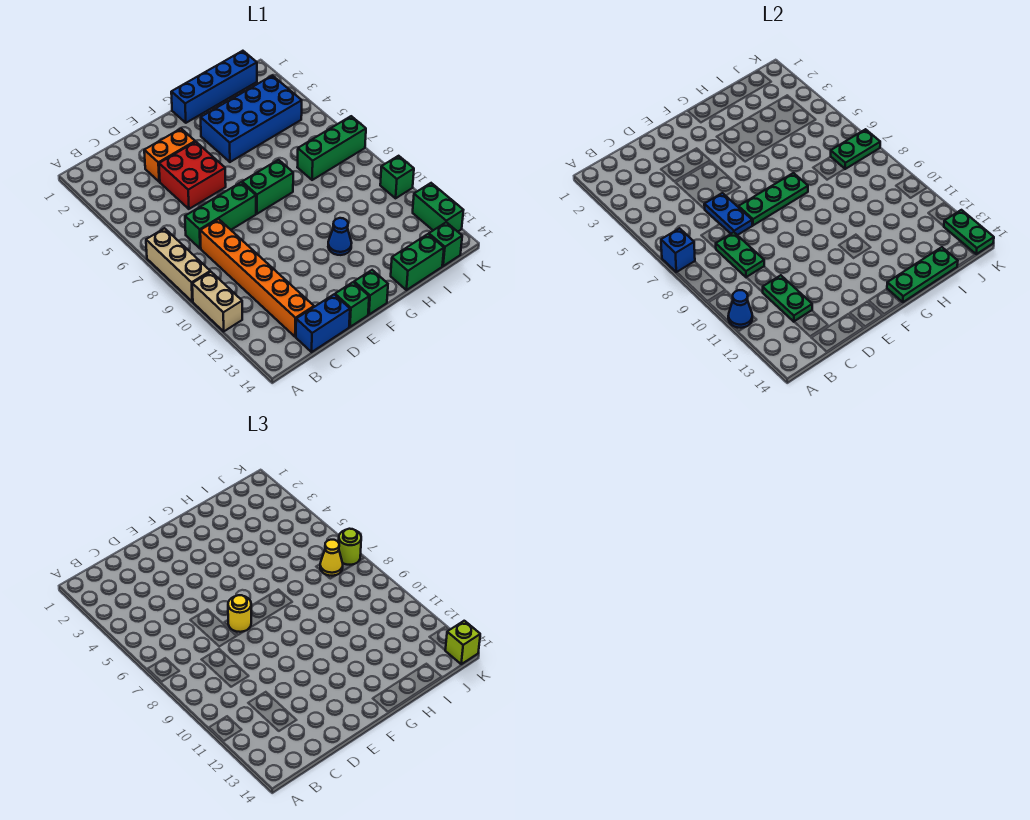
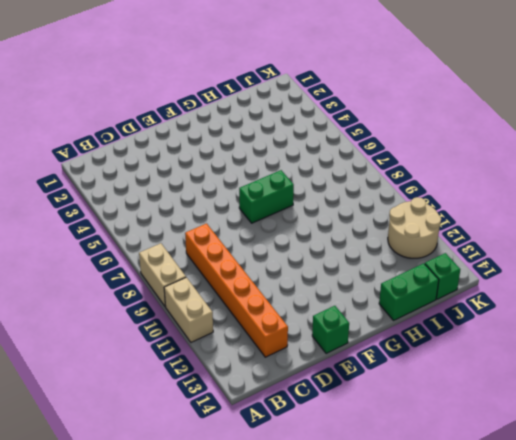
tan brick A8:A9 level 1 -> tan brick A7:A9 level 1
tan round brick J11:K12 level 1 -> green brick K12:K13 level 1
none -> green brick C7:E7 level 1
none -> blue brick C14:D14 level 1
none -> orange brick D3:E3 level 1
none -> red brick D4:E5 level 1

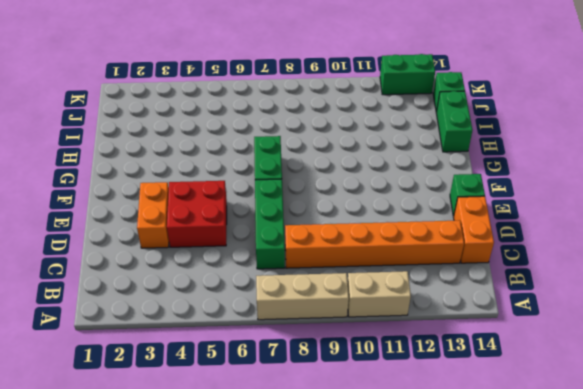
orange brick C14:D14 level 1 -> blue brick C14:D14 level 1
none -> green brick F14 level 1
none -> blue brick G1:J1 level 1
none -> blue brick G3:J4 level 1
none -> blue cone G11 level 1

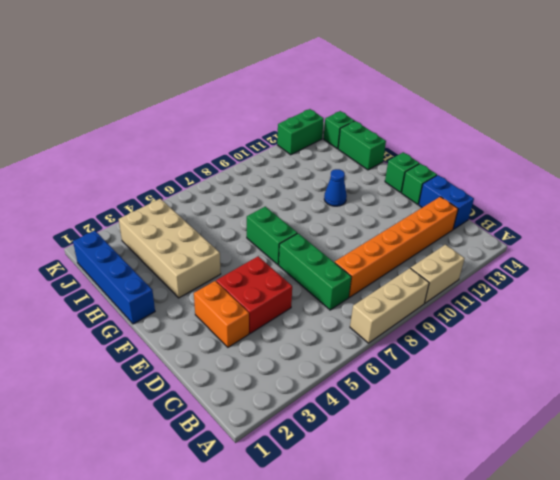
tan brick G3:J4 level 1 -> blue brick G3:J4 level 1
none -> green brick I7:K7 level 1
none -> green brick K10 level 1
none -> blue brick A7 level 2
none -> blue cone A11 level 2

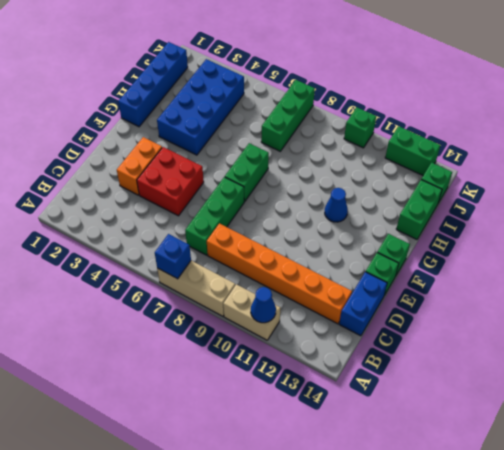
none -> green plate C8:C9 level 2
none -> green plate C11:C12 level 2
none -> blue plate D6:D7 level 2
none -> green plate E7:G7 level 2

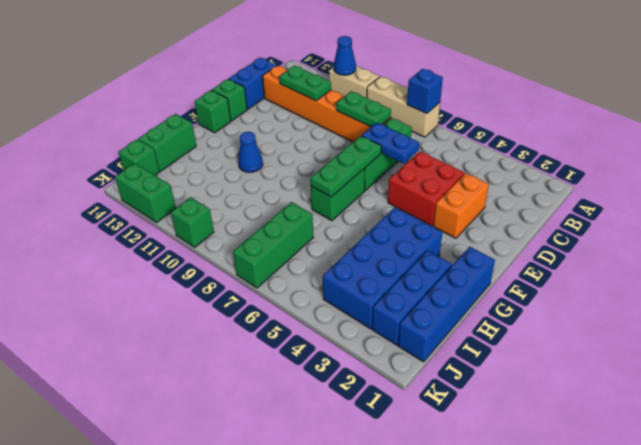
blue brick H2:J2 level 1 -> none
none -> green plate G14:I14 level 2
none -> green plate J7:K7 level 2
none -> green plate K13:K14 level 2
none -> yellow round brick E7 level 3

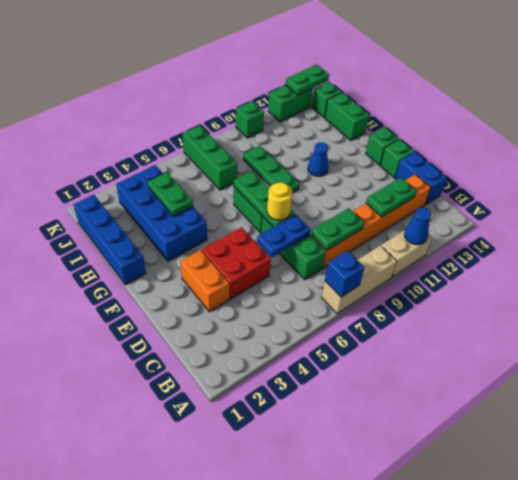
green plate G9:I9 level 1 -> green plate G14:I14 level 2
green plate H4:I4 level 2 -> green plate J7:K7 level 2
none -> yellow cone J7 level 3
none -> lime round brick K7 level 3
none -> lime brick K14 level 3

